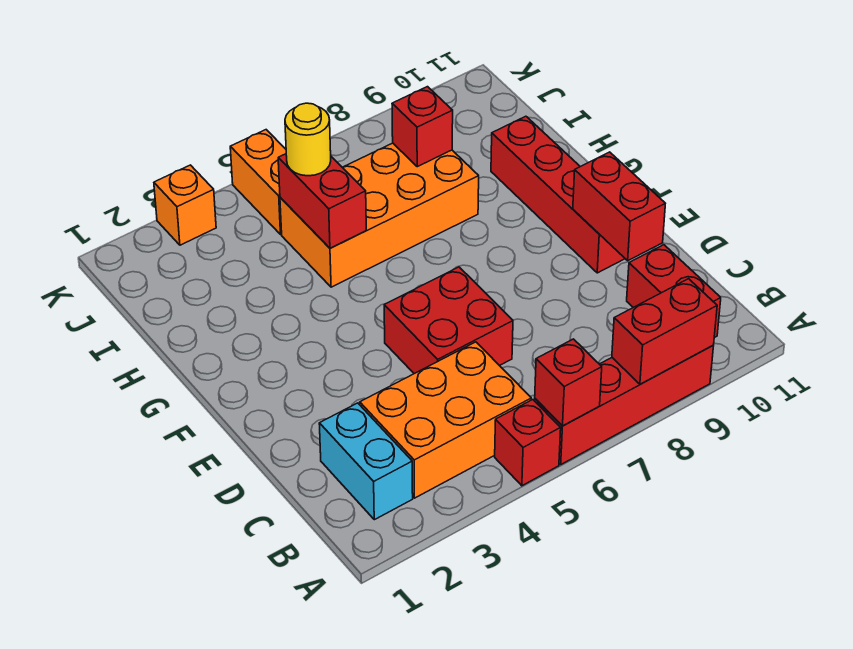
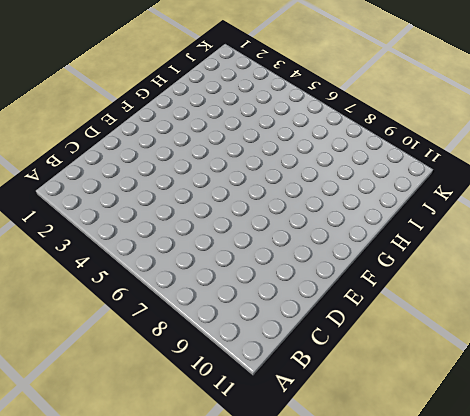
none -> red brick A5 level 1
none -> red brick A6:A9 level 1
none -> cyan brick B2:C2 level 1

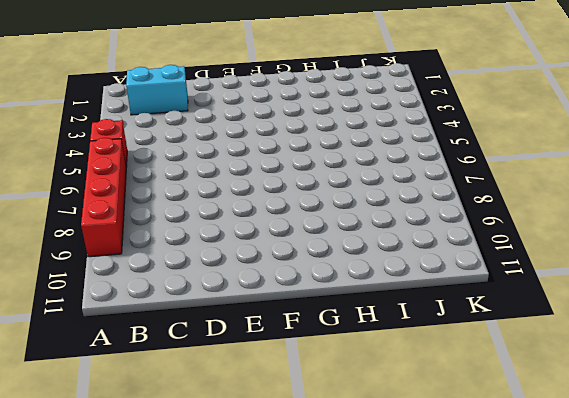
none -> orange brick B3:C5 level 1
none -> red brick B10:C10 level 1
none -> red brick D5:E6 level 1

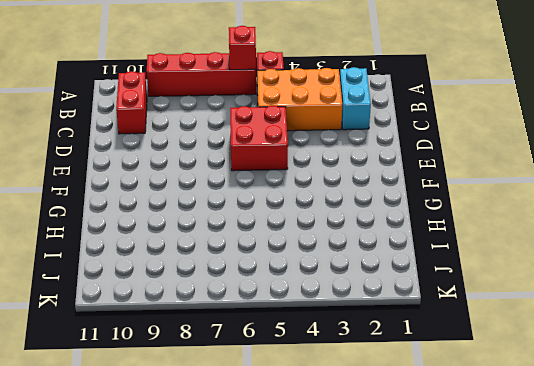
none -> red brick E10:H10 level 1
none -> orange brick H5:I8 level 1
none -> orange brick J5:K5 level 1

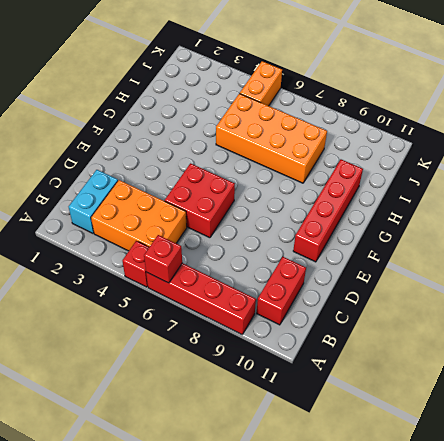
none -> orange brick K3 level 1
none -> red brick A8:A9 level 2
none -> red brick D10:E10 level 2

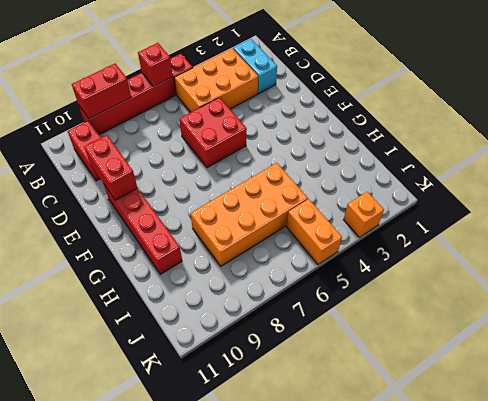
none -> red brick H5:I5 level 2
none -> red brick I8 level 2
none -> yellow round brick I5 level 3

